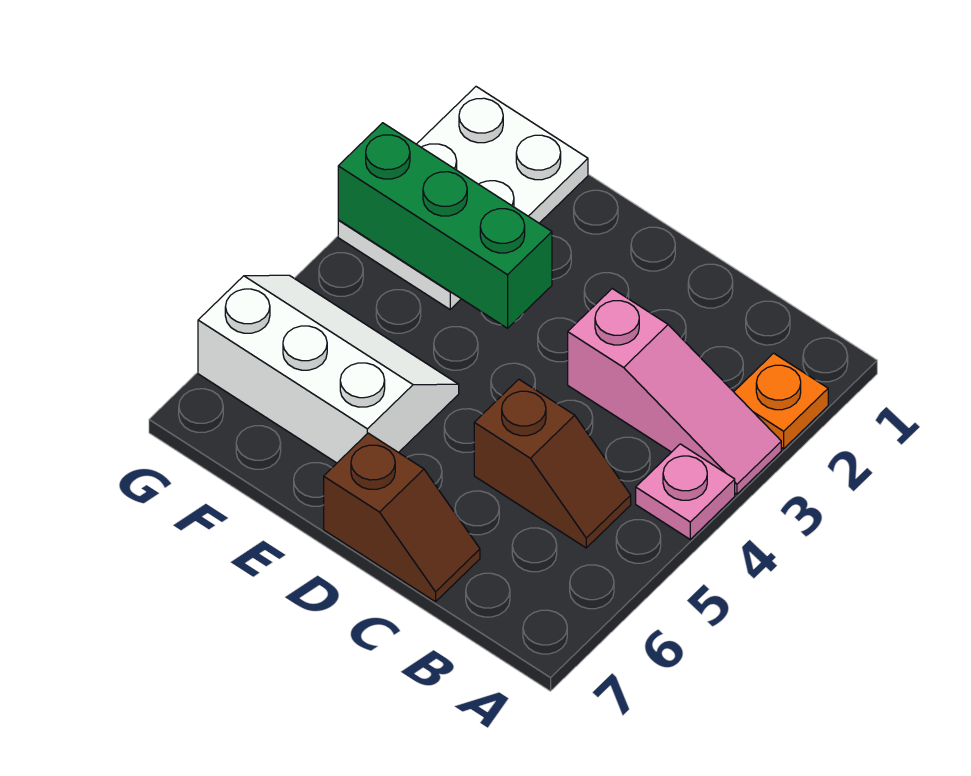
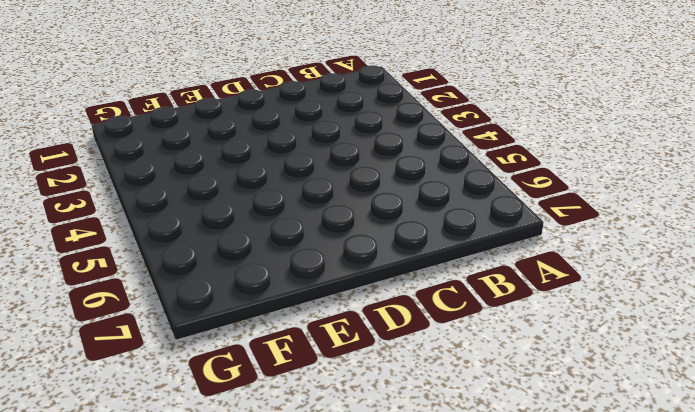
none -> orange plate A2 level 1
none -> pink slope A3:C3 level 1 top C

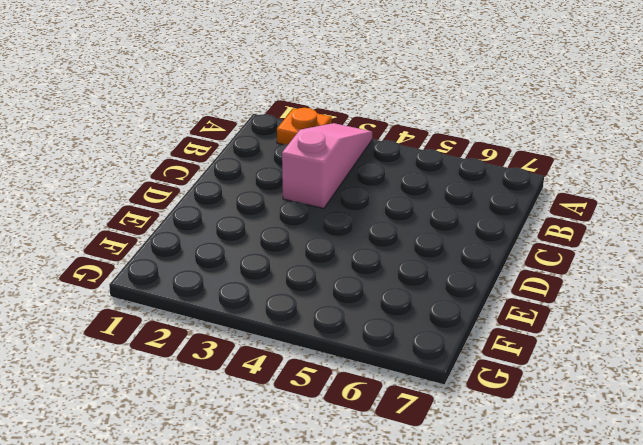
none -> pink plate A4 level 1
none -> brown slope B5:C5 level 1 top C

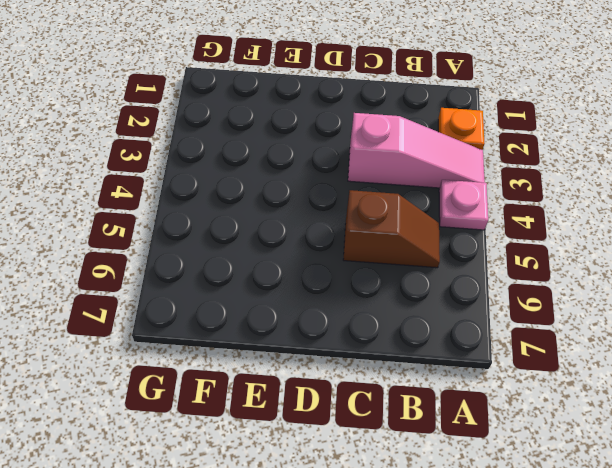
none -> brown slope C7:D7 level 1 top D
none -> white slope E5:G6 level 1 top 6

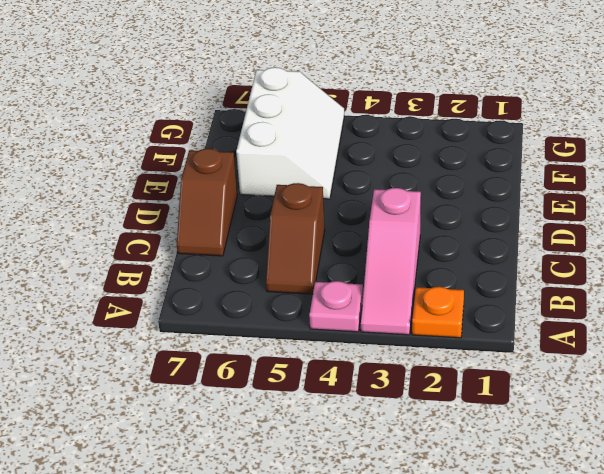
none -> white plate F1:G3 level 1
none -> green brick E3:G3 level 2

